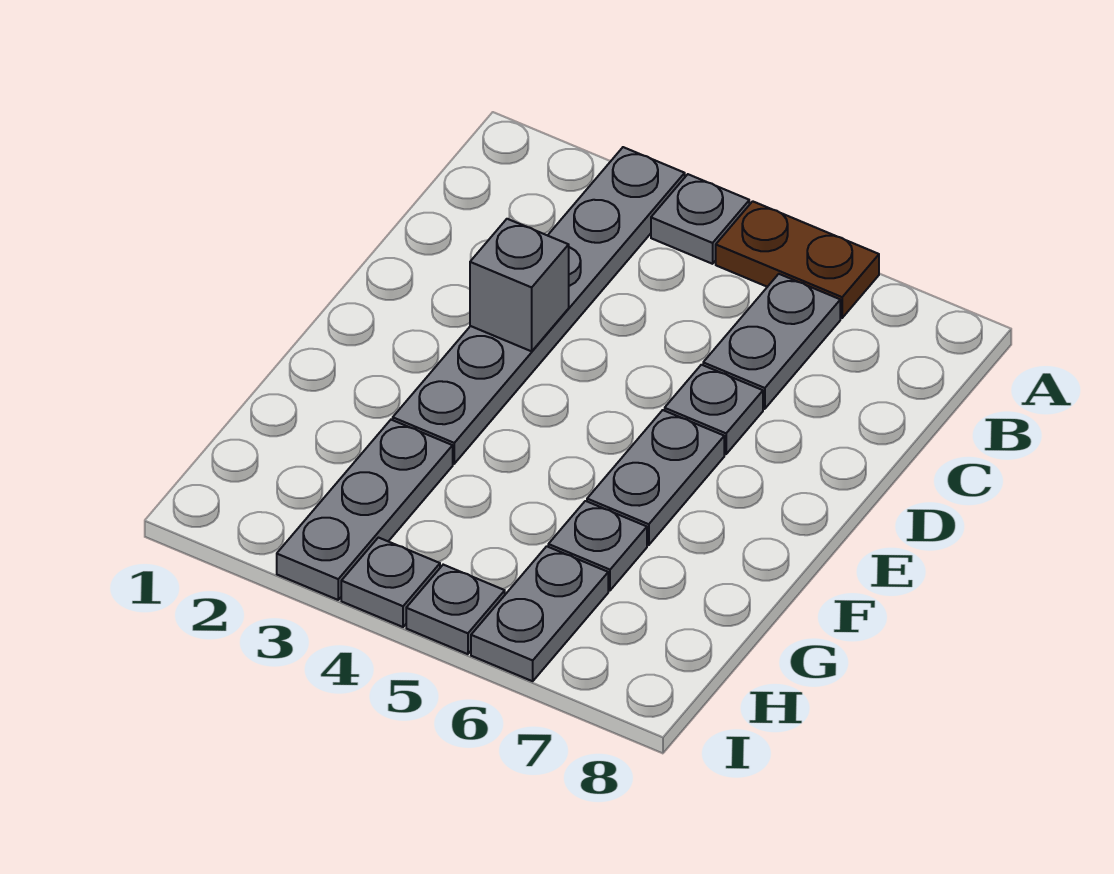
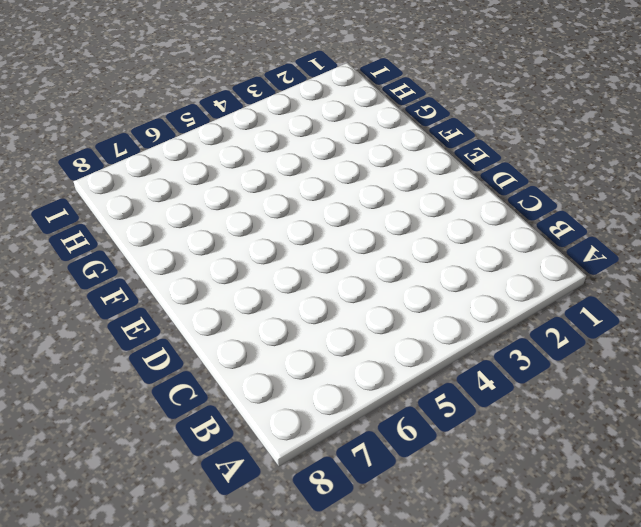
none -> grey plate A3:F3 level 1
none -> grey plate A4 level 1
none -> brown plate A5:A6 level 1

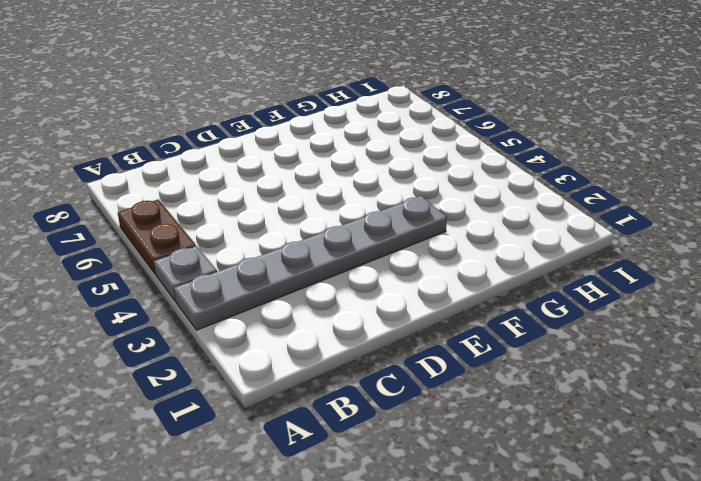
none -> grey plate B6:C6 level 1
none -> grey plate D6 level 1
none -> grey plate E6:F6 level 1

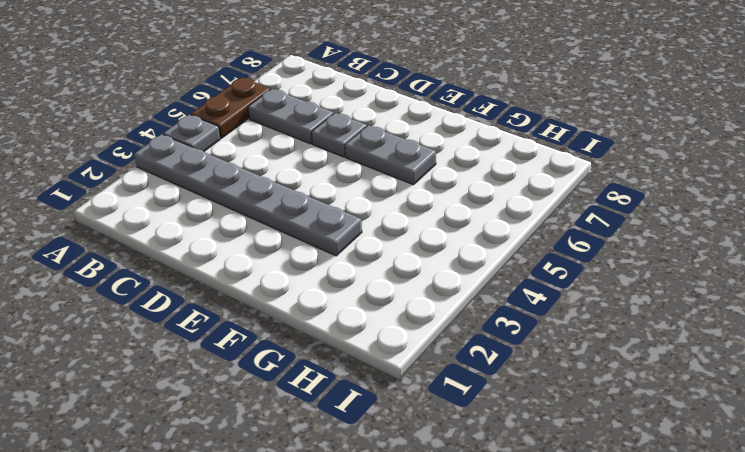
none -> grey plate G3:I3 level 1
none -> grey plate G6 level 1
none -> grey plate H6:I6 level 1

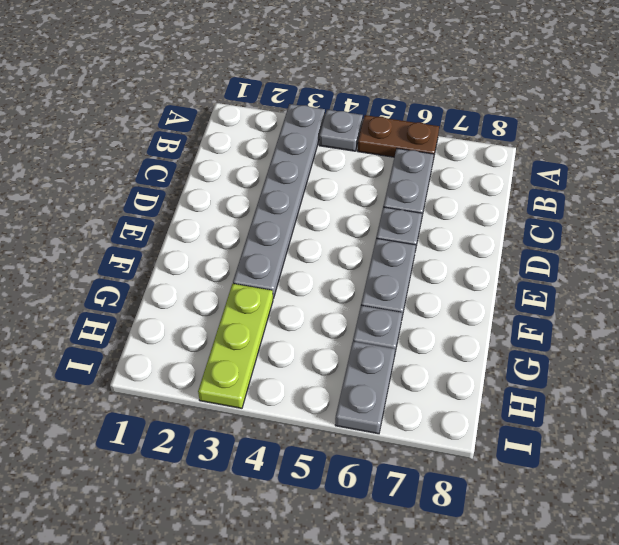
lime plate G3:I3 level 1 -> grey plate G3:I3 level 1
none -> grey plate I4 level 1
none -> grey plate I5 level 1
none -> grey brick D3 level 2

